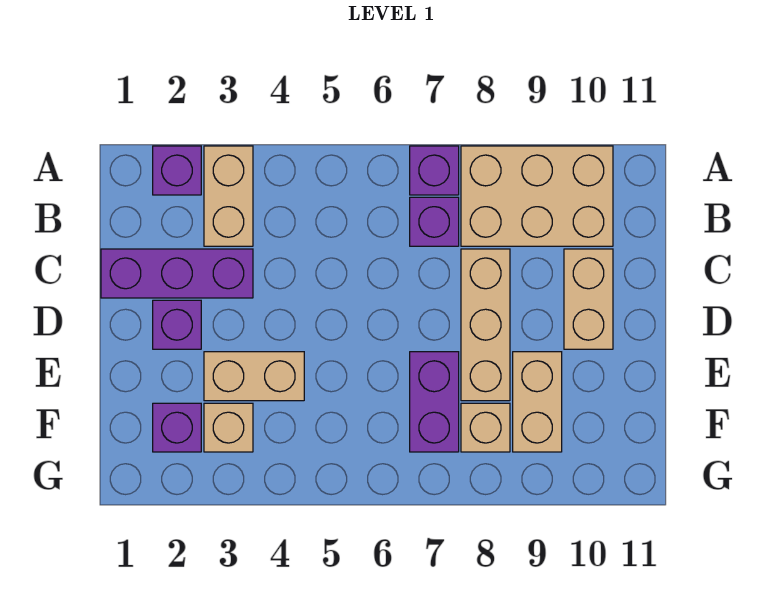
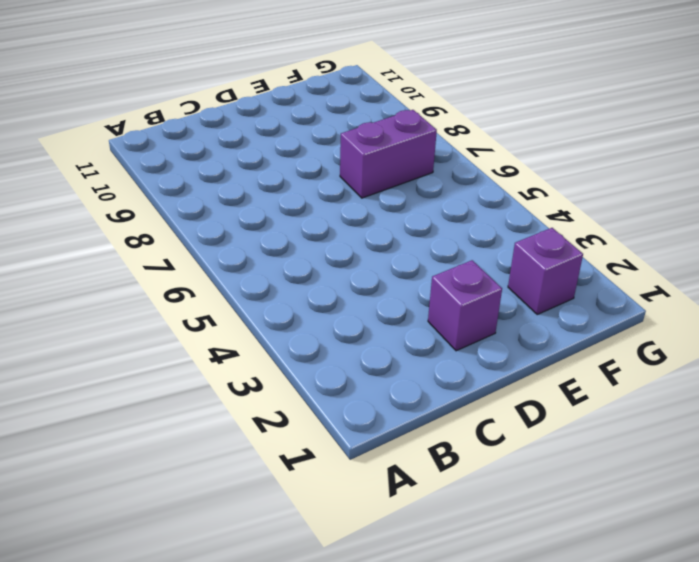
none -> purple brick A2 level 1
none -> tan brick A3:B3 level 1
none -> purple brick A7 level 1

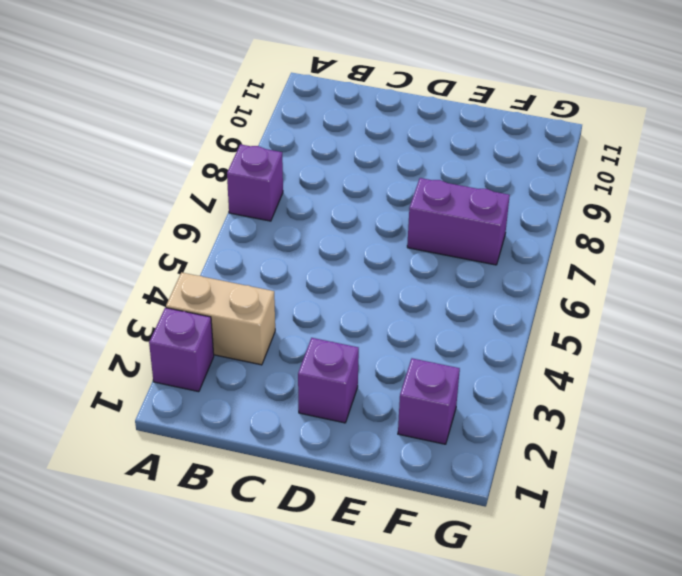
none -> tan brick A8:B10 level 1
none -> purple brick B7 level 1
none -> purple brick C1:C3 level 1

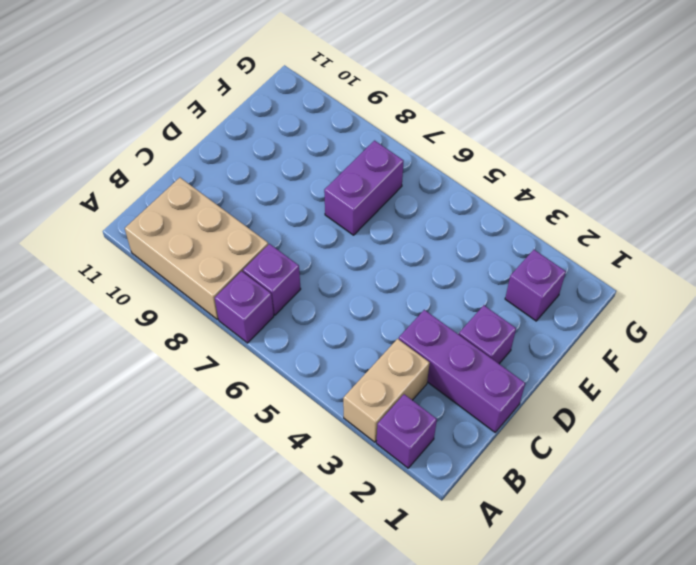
none -> tan brick C8:E8 level 1
none -> tan brick C10:D10 level 1
none -> tan brick E3:E4 level 1

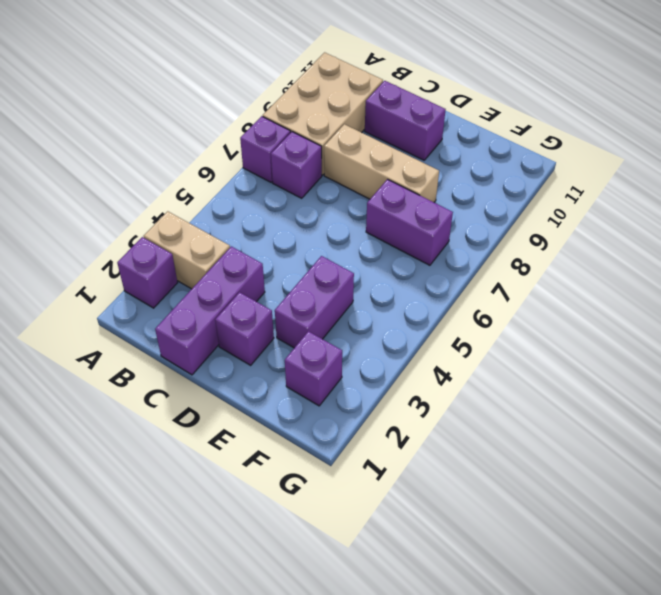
purple brick C10:D10 level 1 -> tan brick C10:D10 level 1
purple brick E3:E4 level 1 -> tan brick E3:E4 level 1
none -> tan brick E9:F9 level 1
none -> tan brick F3 level 1
none -> tan brick F8 level 1

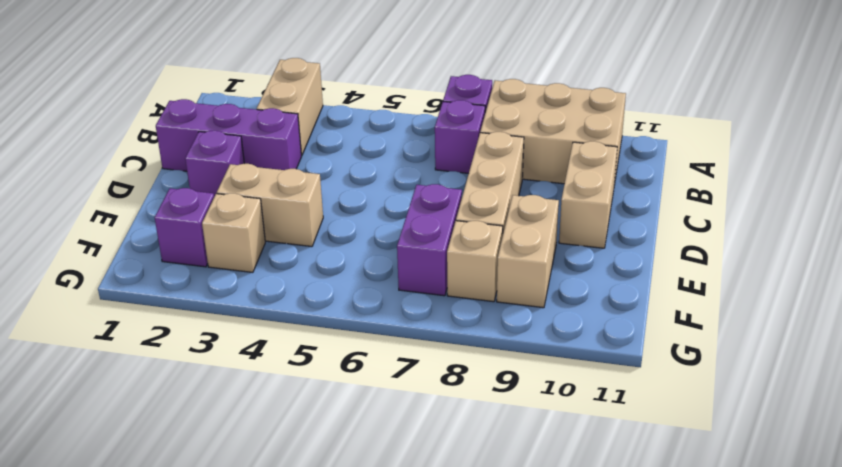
none -> purple brick A2 level 1

